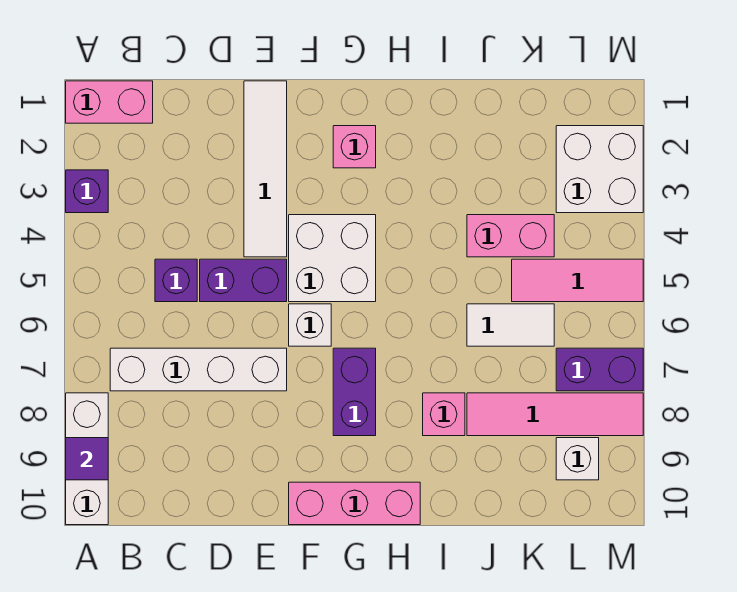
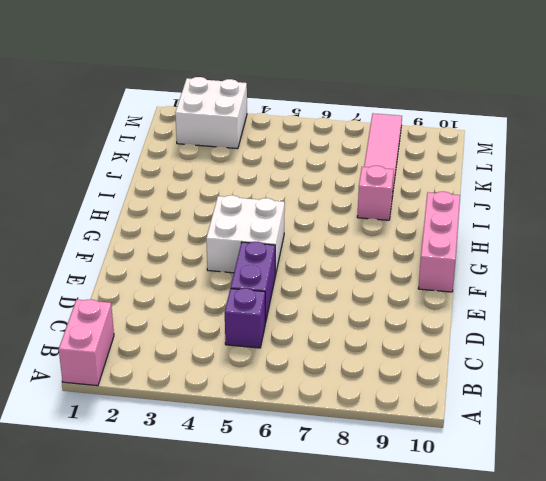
none -> purple brick A3 level 1
none -> white brick A8:A10 level 1
none -> white brick B7:E7 level 1

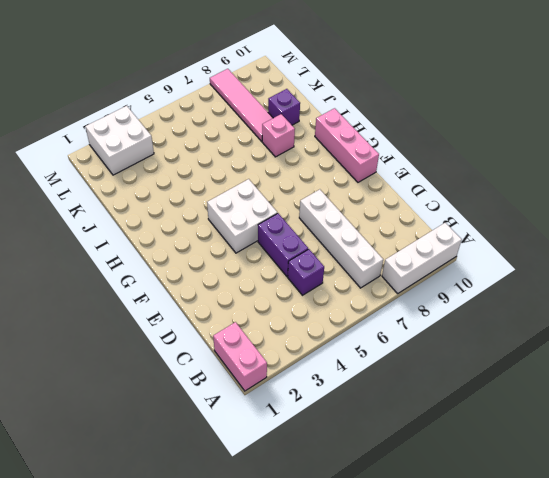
purple brick J9 level 1 -> purple brick A3 level 1
none -> white tile E1:E4 level 1
none -> white brick F6 level 1
none -> pink brick G2 level 1

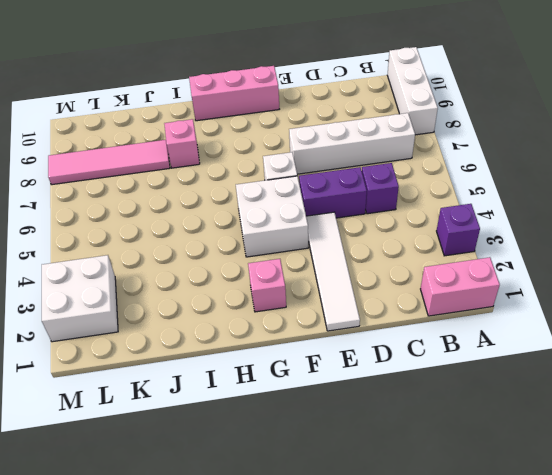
none -> purple brick G7:G8 level 1
none -> pink brick J4:K4 level 1
none -> white tile J6:K6 level 1

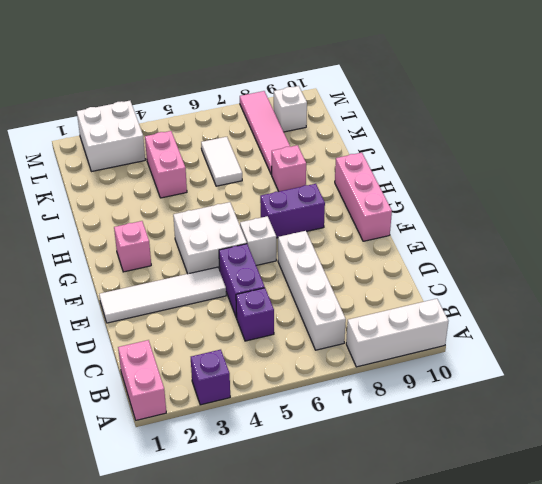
none -> pink tile K5:M5 level 1
none -> purple brick L7:M7 level 1
none -> purple tile A9 level 2

